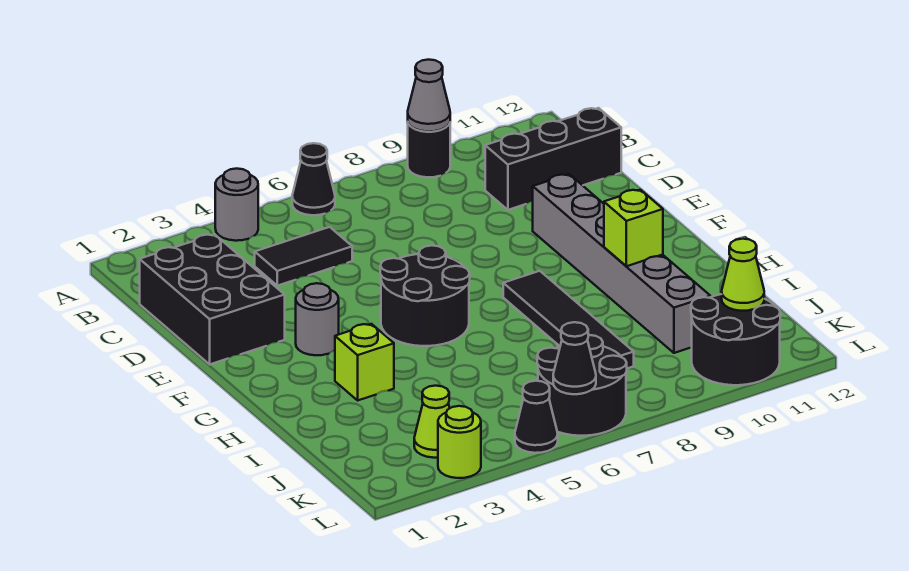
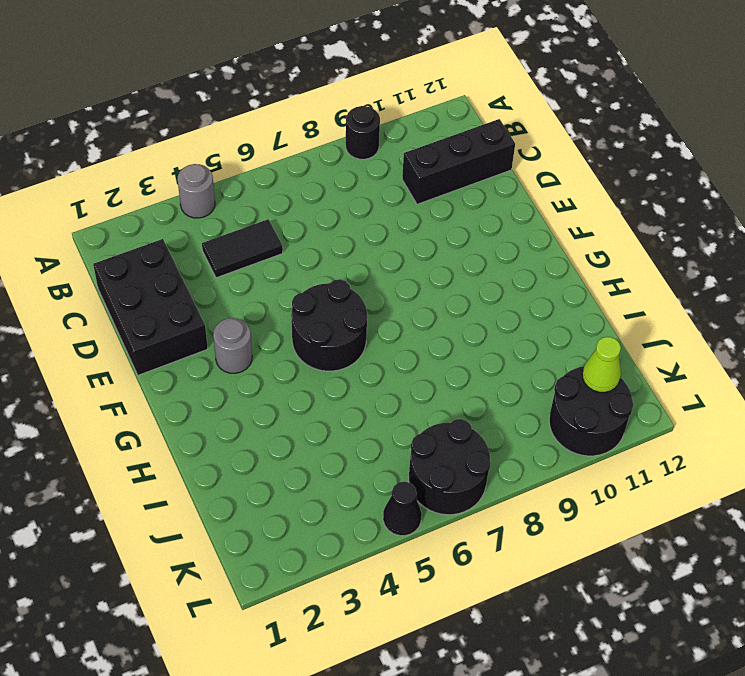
none -> black cone A6 level 1
none -> grey brick E10:J10 level 1
none -> black tile G8:J8 level 1

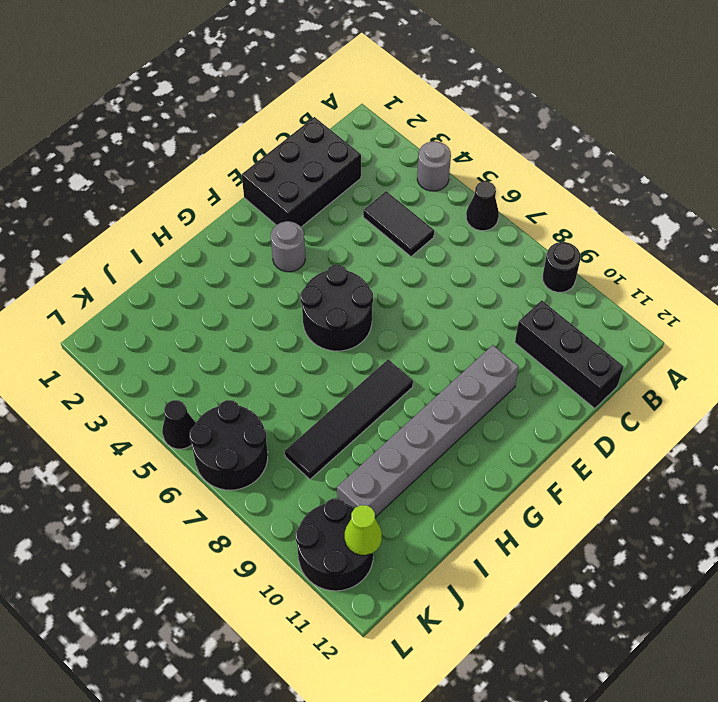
none -> lime brick H3 level 1
none -> lime cone K3 level 1
none -> lime round brick L3 level 1

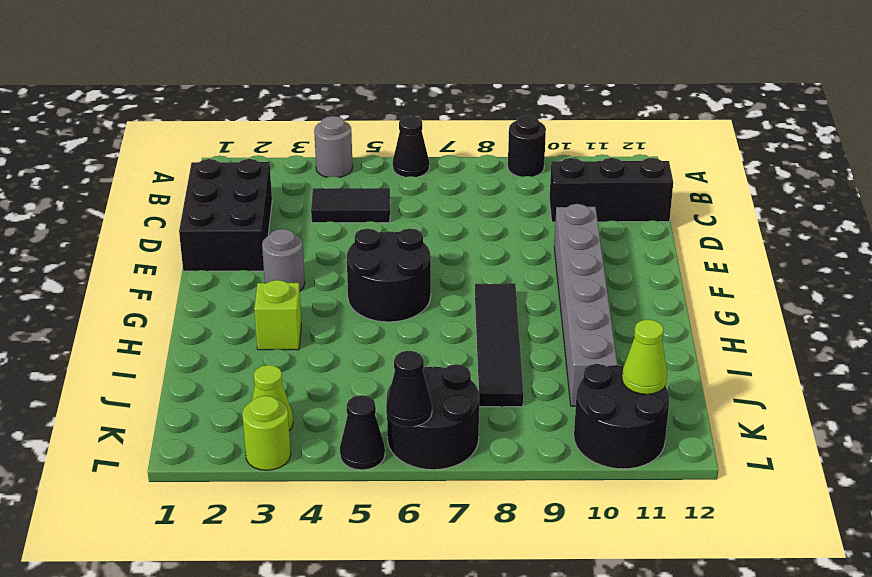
none -> grey cone A9 level 2
none -> lime brick H10 level 2

